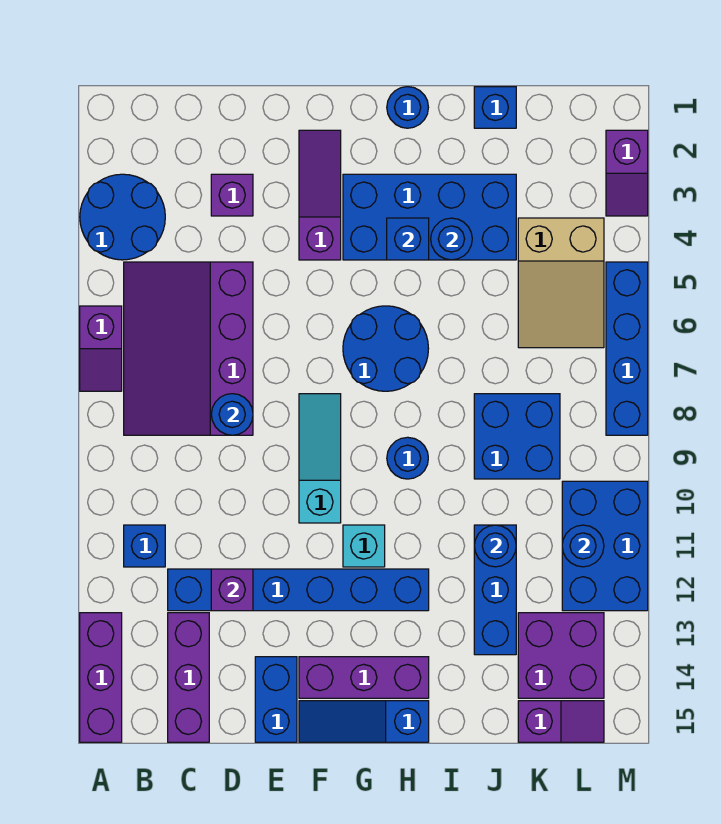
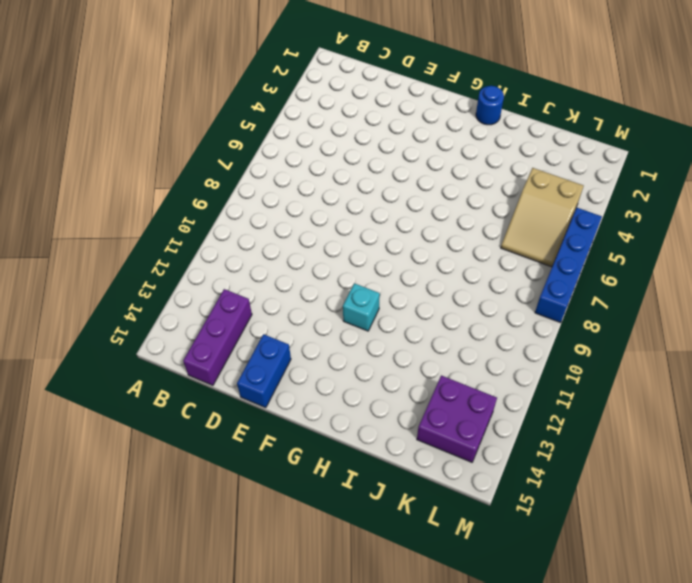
none -> blue round brick A3:B4 level 1
none -> purple slope A6:A7 level 1 top 6
none -> purple brick A13:A15 level 1
none -> purple slope B5:D8 level 1 top D

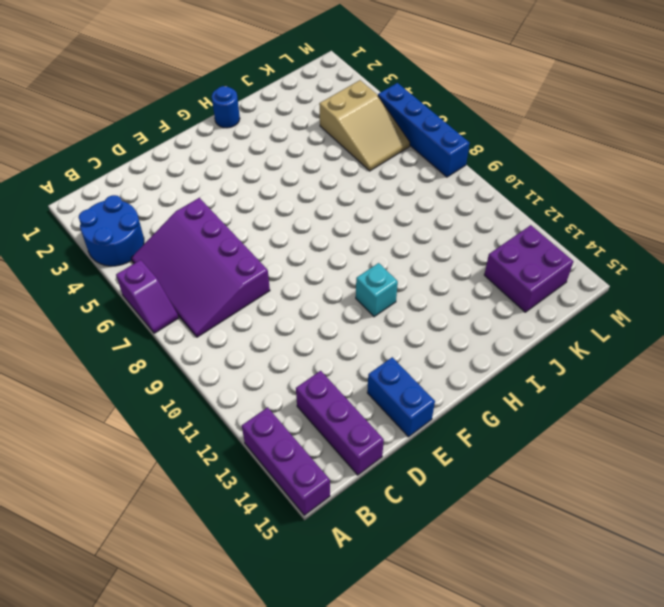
none -> blue brick B11 level 1
none -> blue brick C12:H12 level 1
none -> purple brick D3 level 1
none -> purple slope F2:F4 level 1 top 4

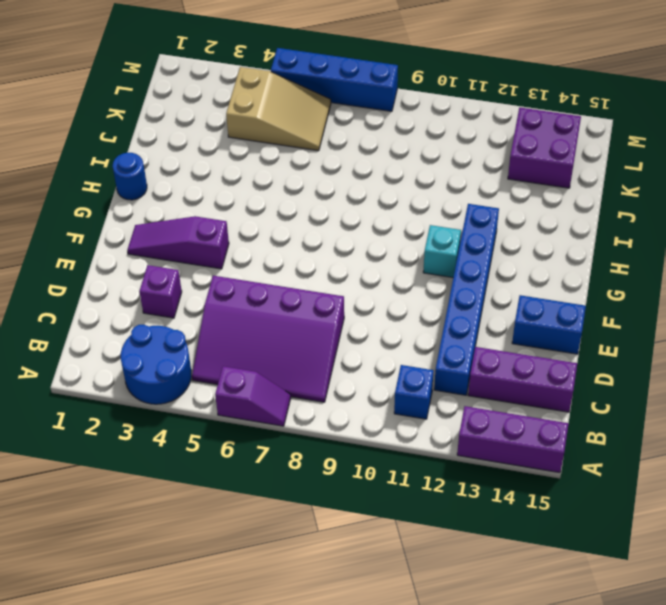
none -> cyan slope F8:F10 level 1 top 10
none -> purple brick F14:H14 level 1
none -> blue slope F15:H15 level 1 top H
none -> blue brick G3:J4 level 1

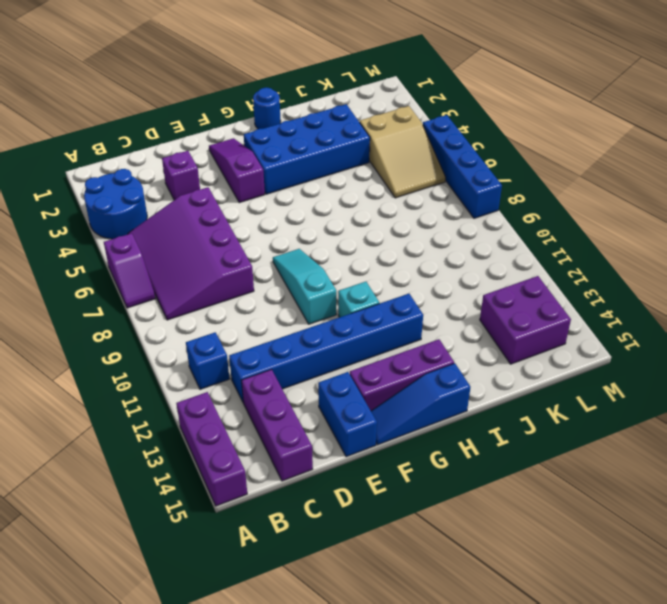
none -> blue round brick G6:H7 level 1
none -> blue round brick H9 level 1
none -> blue brick J1 level 1
none -> blue brick J8:K9 level 1

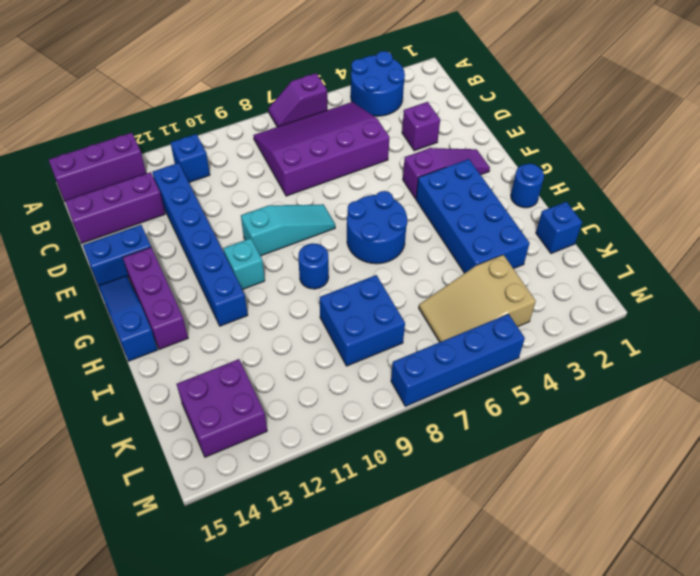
none -> blue brick J11:J13 level 1
none -> purple slope K15:L15 level 1 top K
none -> blue brick L10:M12 level 1
none -> purple slope M2:M3 level 1 top 2

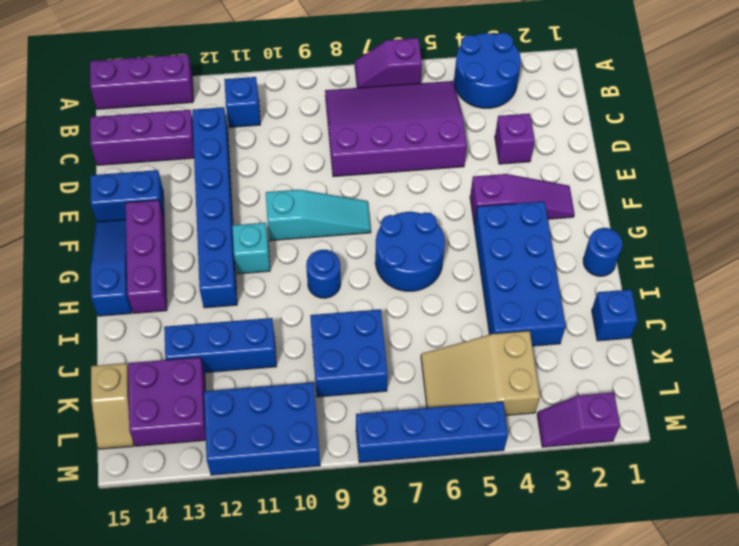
tan slope K15:L15 level 1 top K -> purple slope K15:L15 level 1 top K
none -> blue round brick D8 level 2
none -> purple brick D12 level 2
none -> blue brick H4 level 2
none -> blue round brick I4 level 2

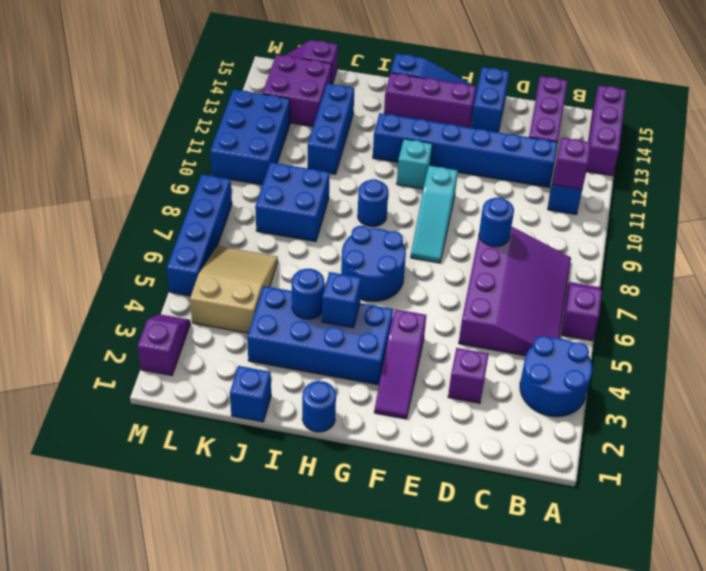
purple brick B11 level 2 -> purple brick D12 level 2
none -> blue round brick J11 level 2
none -> blue round brick L11 level 2

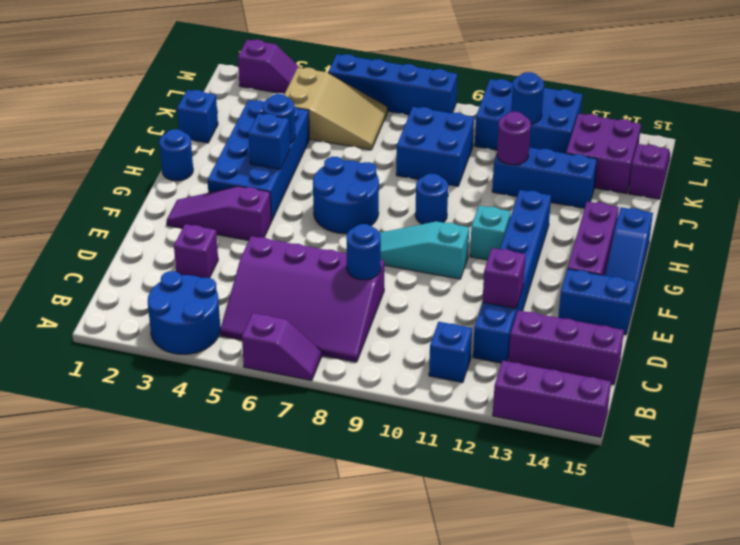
purple round brick J11 level 2 -> blue round brick J11 level 2

